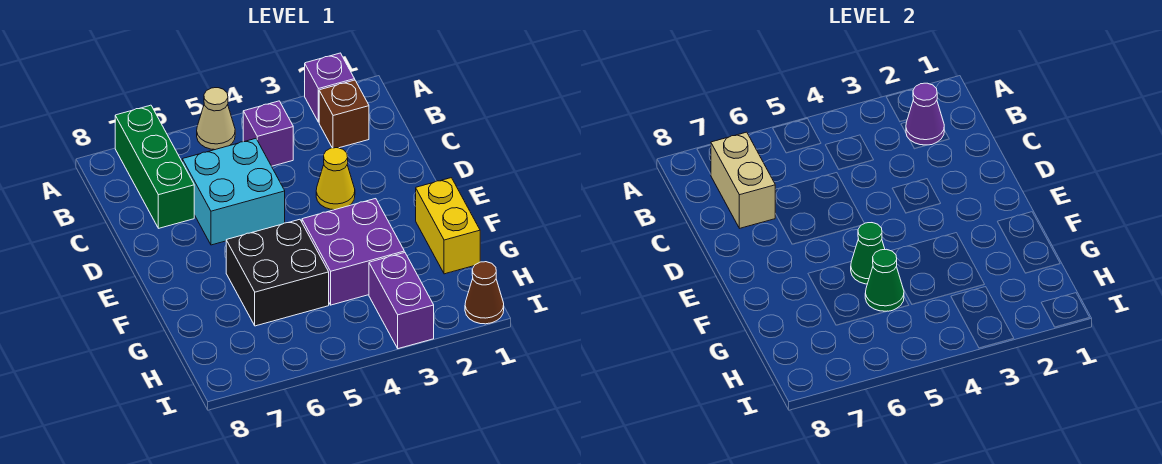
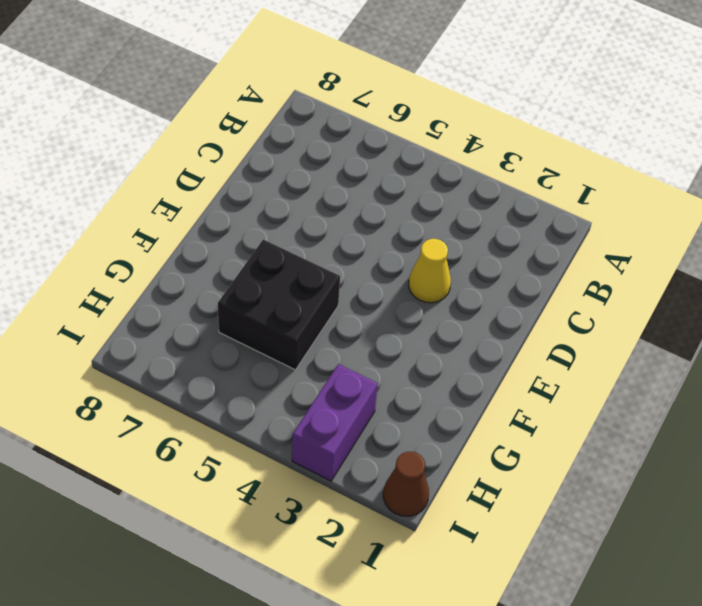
none -> purple brick A2 level 1
none -> tan cone A5 level 1
none -> green brick A7:C7 level 1

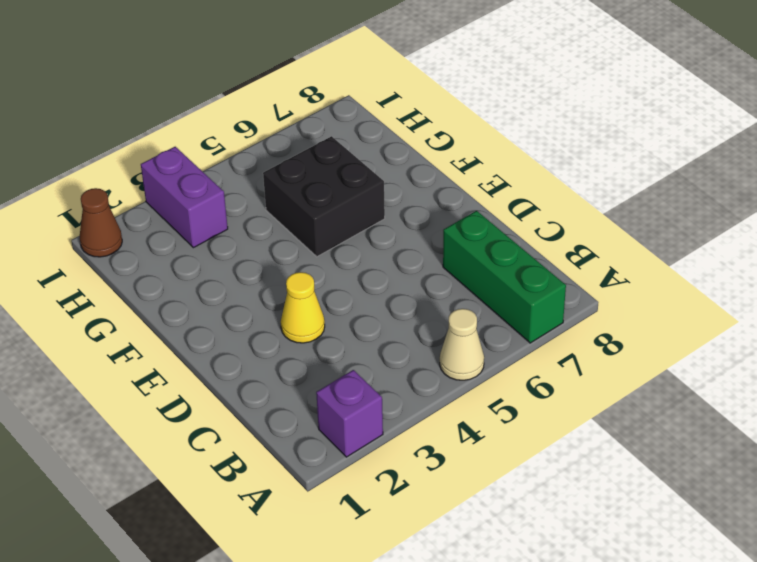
none -> brown brick B2 level 1
none -> purple brick B4 level 1
none -> cyan brick C5:D6 level 1

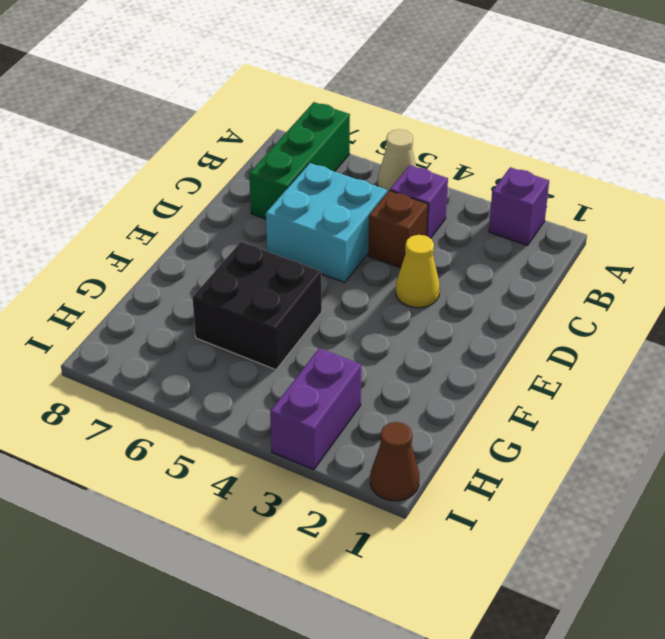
brown brick C4 level 1 -> brown brick B2 level 1
none -> yellow brick F1:G1 level 1
none -> purple brick F3:G4 level 1
none -> purple cone B2 level 2

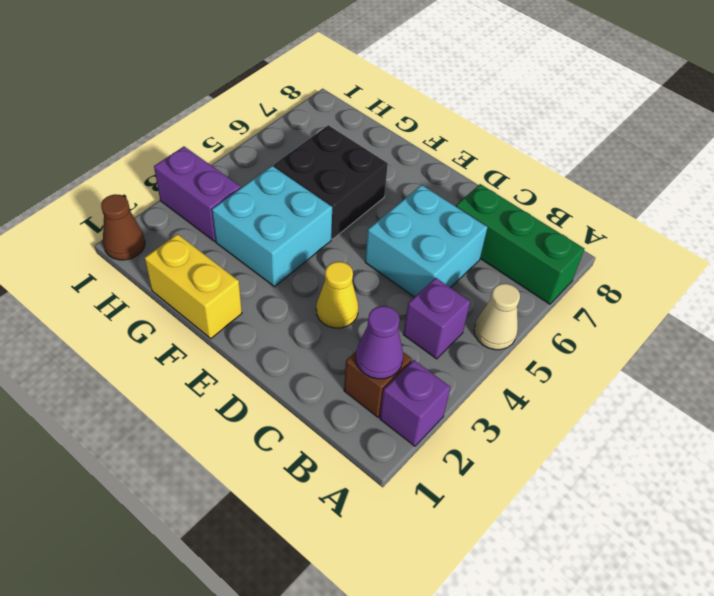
cyan brick F3:G4 level 1 -> purple brick F3:G4 level 1
none -> tan brick B7:C7 level 2
none -> green cone F5 level 2
none -> green cone G5 level 2

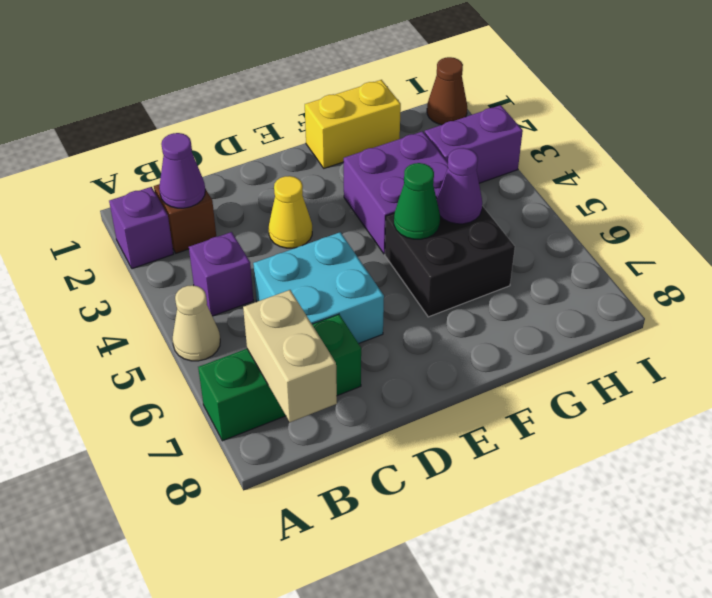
tan brick B7:B8 level 2 -> tan brick B7:C7 level 2
purple cone G5 level 2 -> green cone G5 level 2

